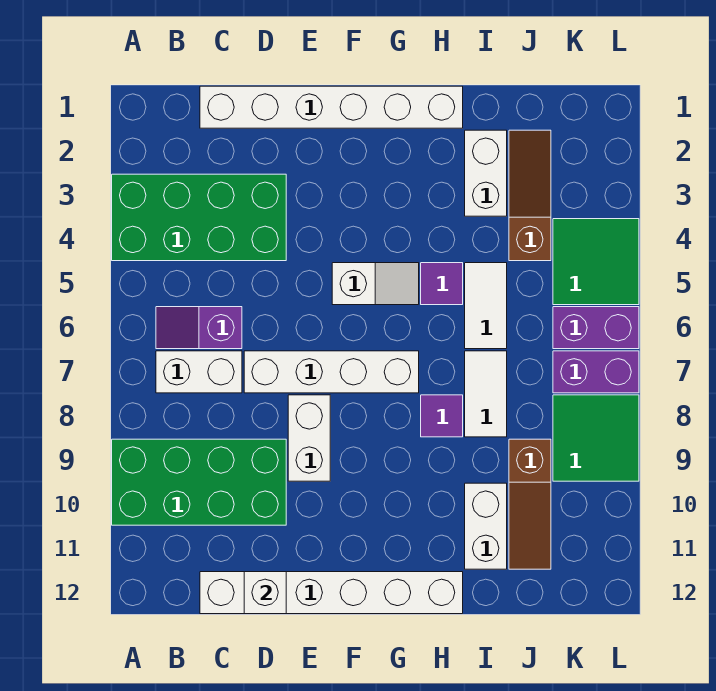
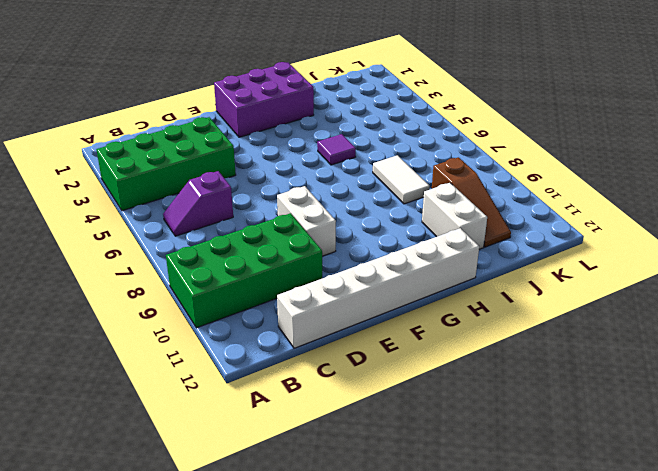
purple brick F1:H2 level 1 -> white brick C1:H1 level 1
none -> white brick B7:C7 level 1
none -> white brick D7:G7 level 1
none -> white slope F5:G5 level 1 top F

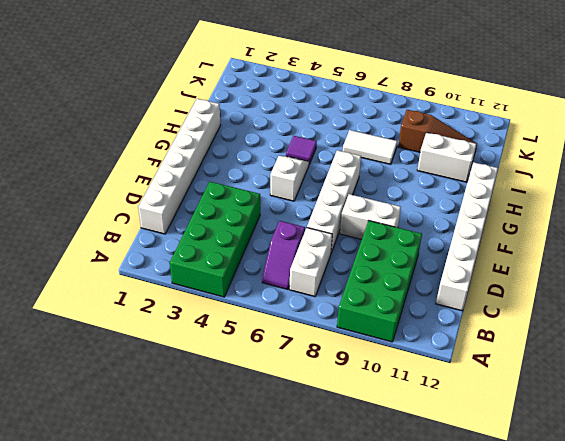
none -> purple tile H8 level 1
none -> white brick I2:I3 level 1
none -> white tile I5:I6 level 1

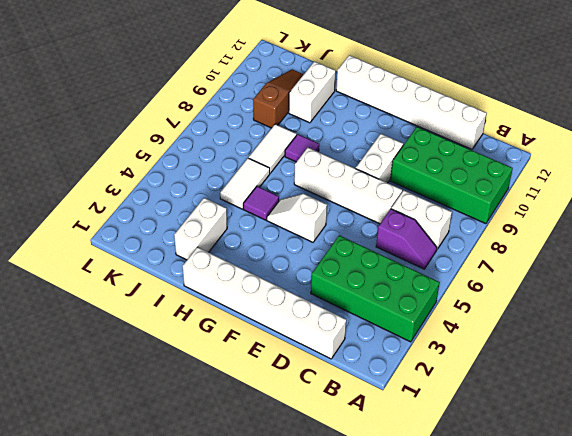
none -> brown slope J2:J4 level 1 top 4
none -> green tile K4:L5 level 1
none -> purple brick K6:L6 level 1

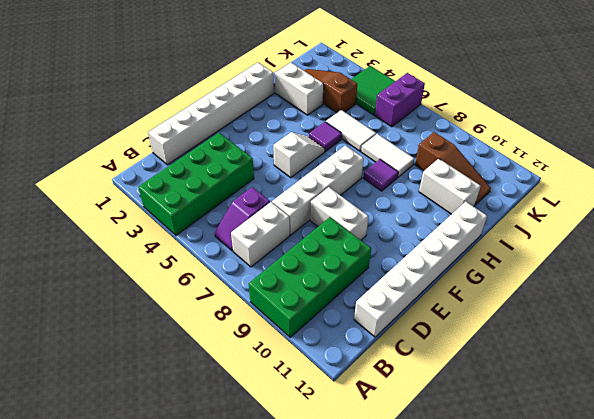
none -> purple brick K7:L7 level 1
none -> green tile K8:L9 level 1
none -> white brick D12 level 2

